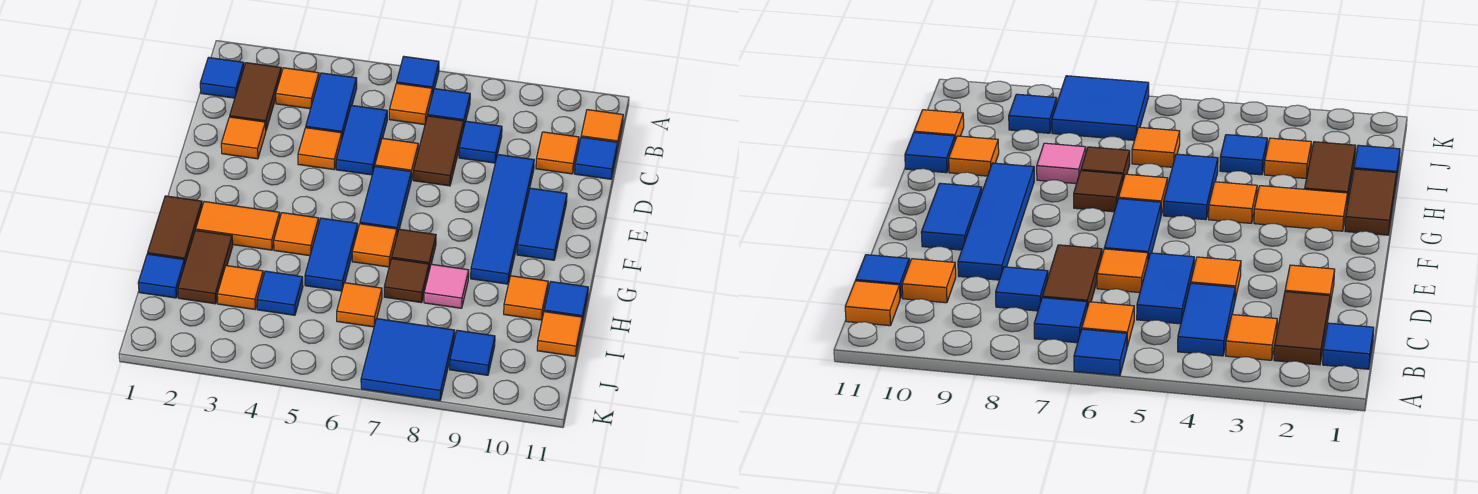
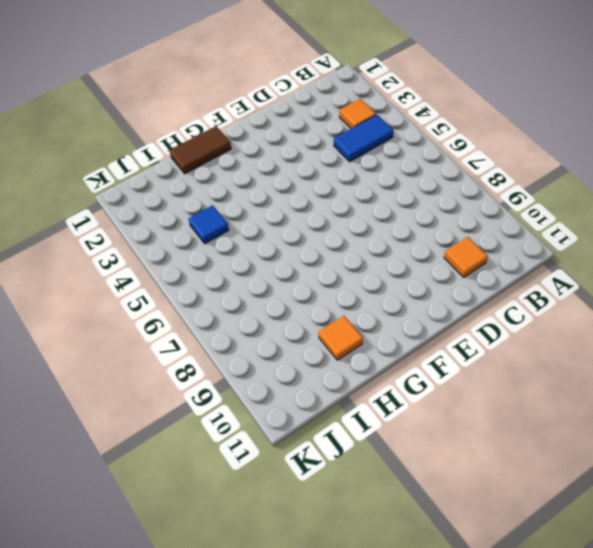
none -> blue tile A6 level 1
none -> blue tile B1 level 1
none -> brown tile B2:C2 level 1
none -> orange tile B6 level 1

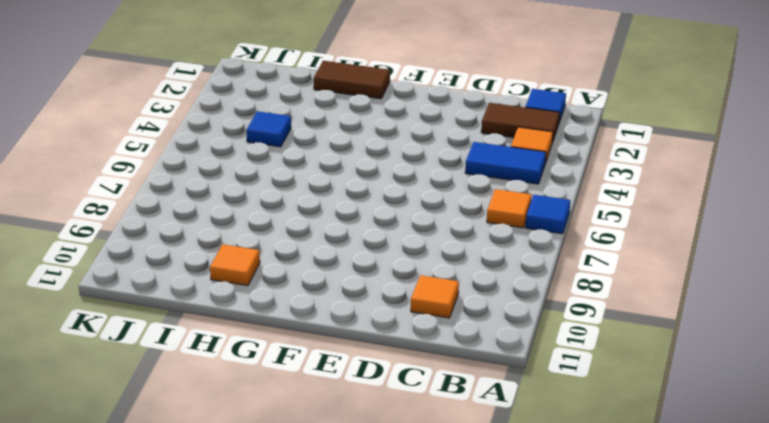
none -> blue tile B7 level 1
none -> orange tile B11 level 1
none -> blue tile C5:D5 level 1
none -> brown tile C7:D7 level 1

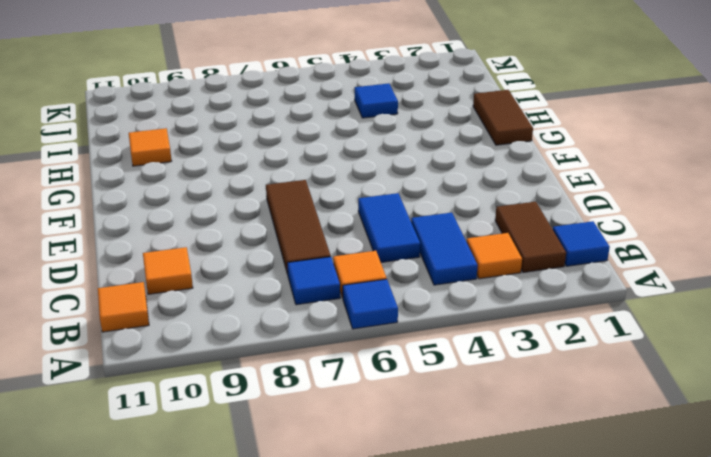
brown tile C7:E7 level 1 -> brown tile C7:D7 level 1
none -> blue tile C8 level 1
none -> blue tile C11 level 1
none -> orange tile D2 level 1
none -> orange tile D4 level 1

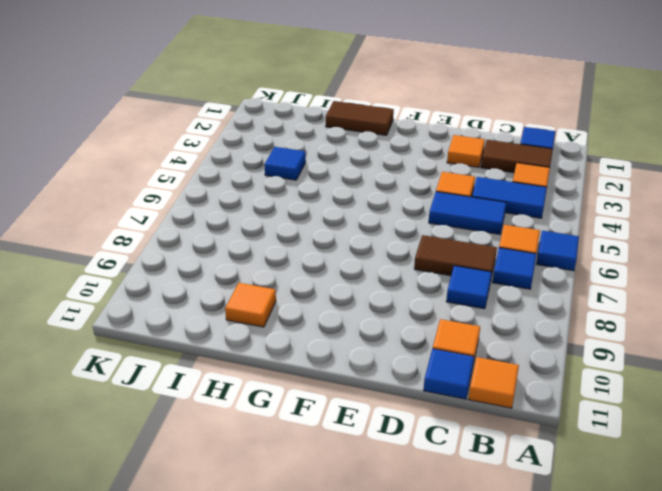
none -> orange tile D6 level 1
none -> blue tile D9:G9 level 1
none -> blue tile E6:F6 level 1
none -> blue tile E10:F10 level 1

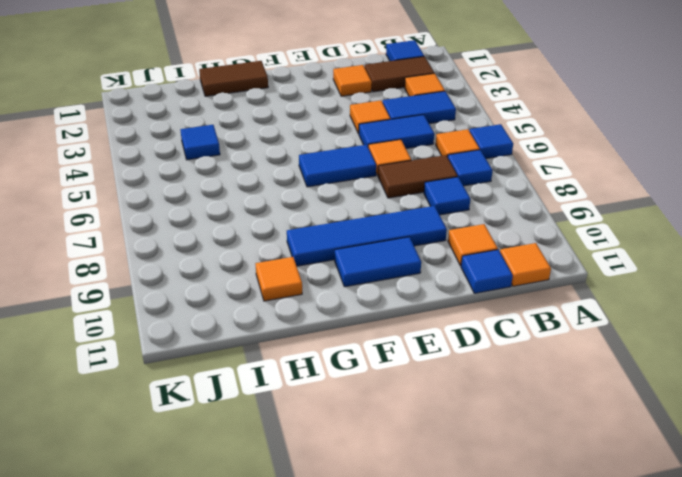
none -> orange tile G2:G3 level 1
none -> orange tile G4 level 1
none -> blue tile G5:H5 level 1
none -> orange tile G6 level 1

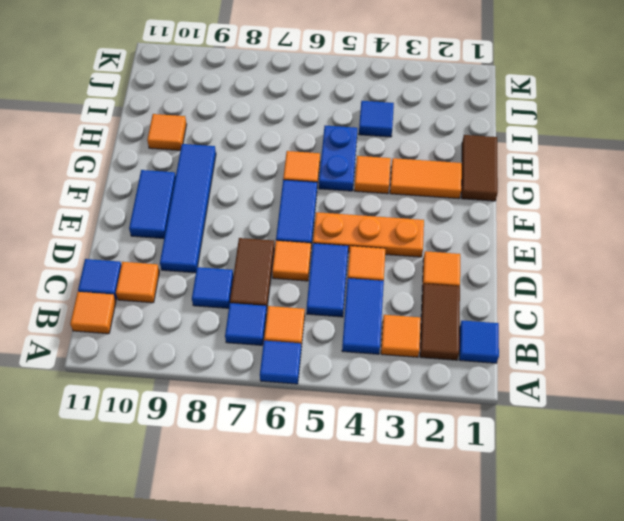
orange plate E3:E5 level 1 -> none
blue plate G5:H5 level 1 -> blue tile G5:H5 level 1
none -> brown tile G7 level 1
none -> brown tile H2:I2 level 1
none -> brown tile H7 level 1
none -> pink tile H8 level 1

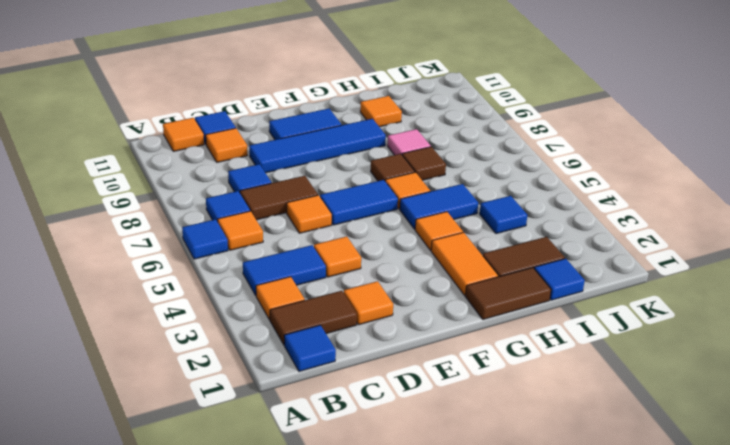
none -> blue tile C5:D5 level 1
none -> blue tile H11 level 1
none -> orange tile I3 level 1
none -> orange tile I6 level 1

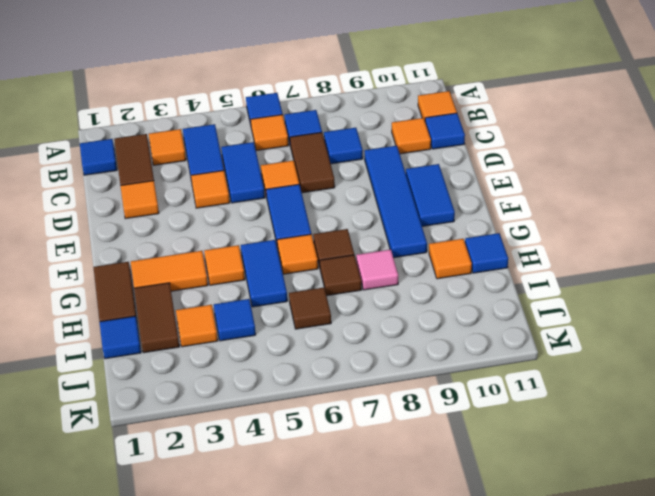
brown tile I6 level 1 -> orange tile I6 level 1
none -> orange tile I11 level 1
none -> blue tile J7:K8 level 1
none -> blue tile J9 level 1

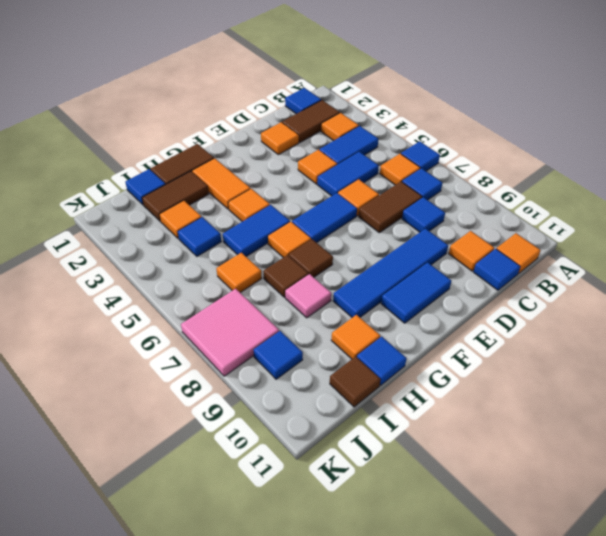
brown tile I11 level 1 -> orange tile I11 level 1
pink tile J7:K8 level 1 -> blue tile J7:K8 level 1

